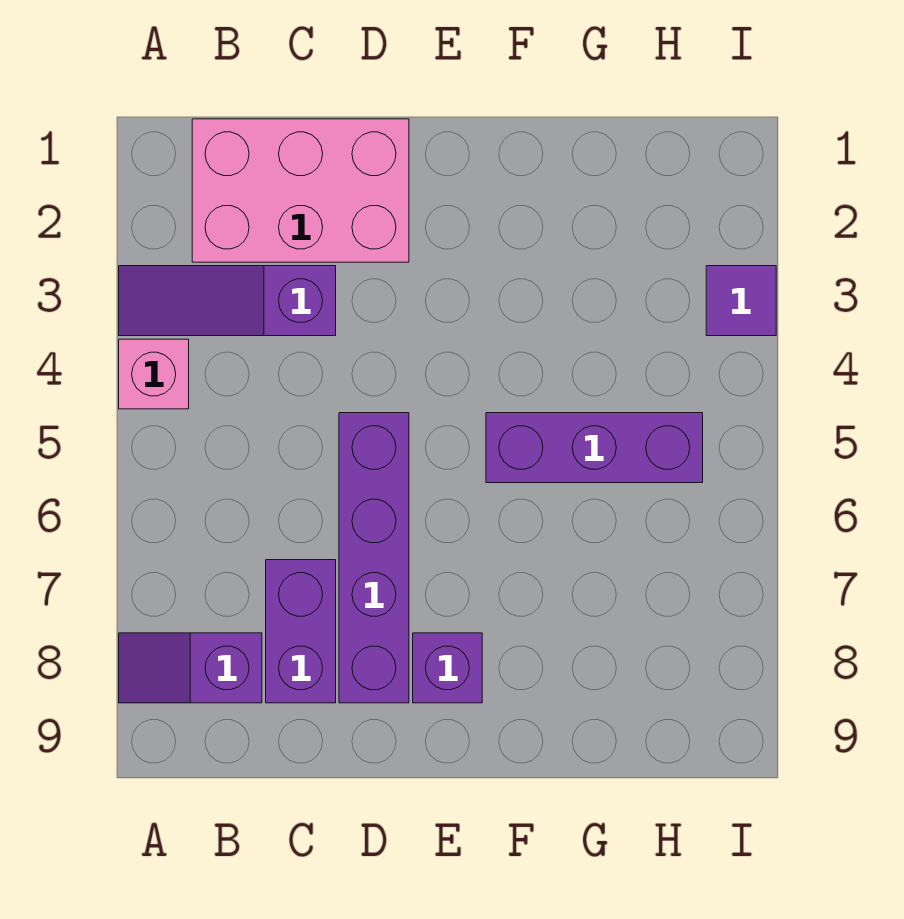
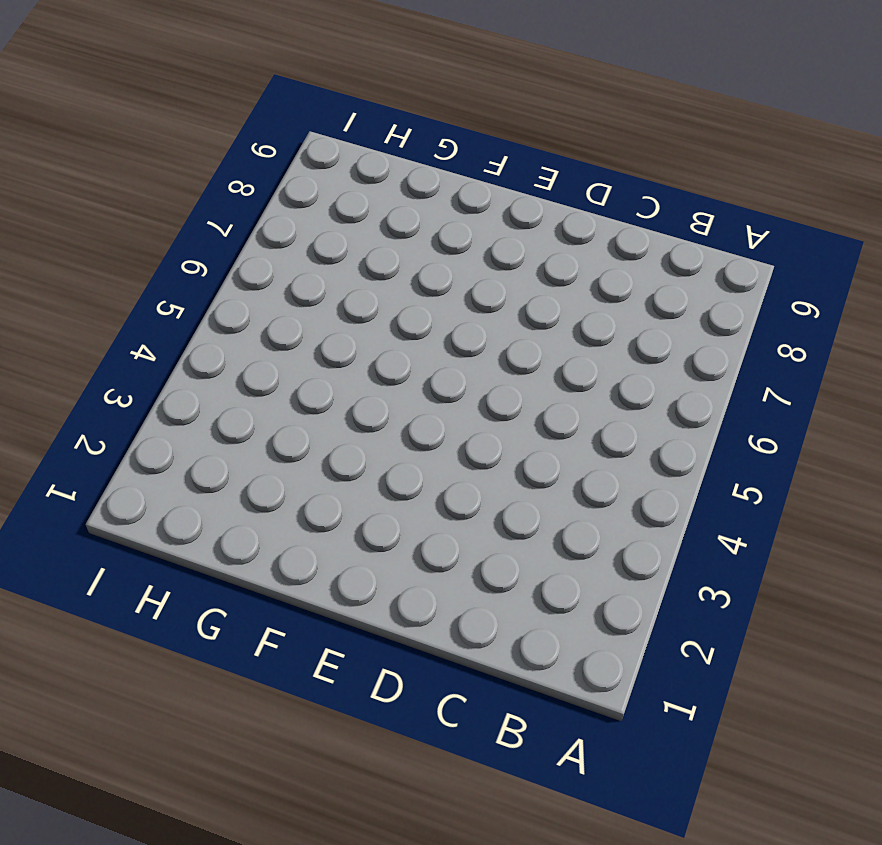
none -> purple slope A3:C3 level 1 top C
none -> pink brick A4 level 1

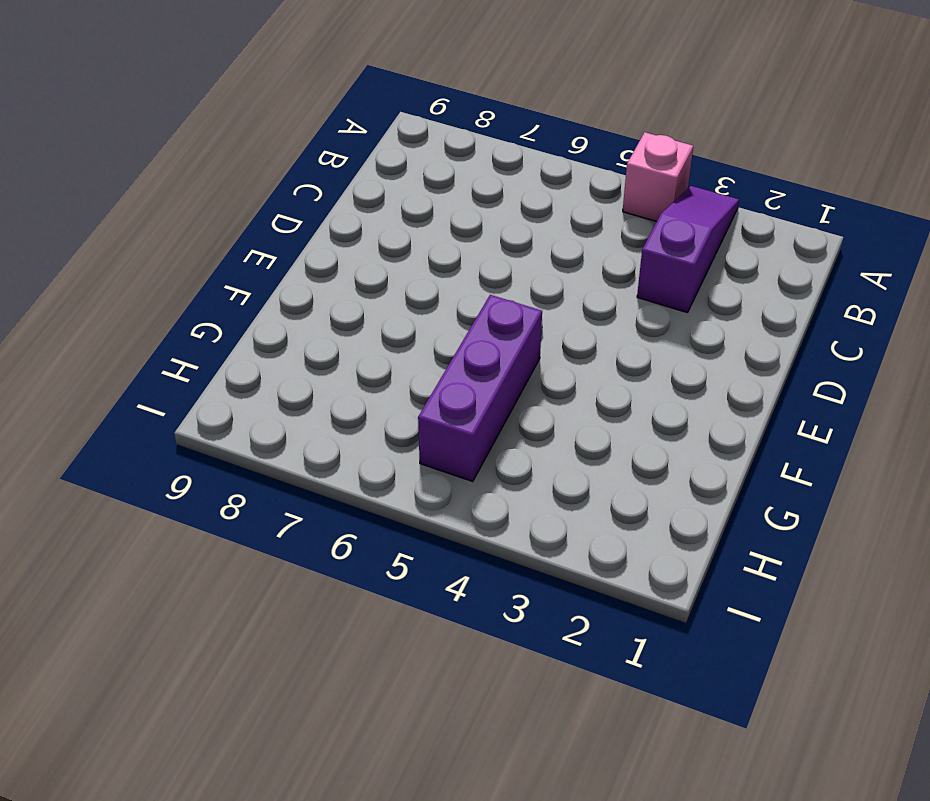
none -> purple slope A8:B8 level 1 top B
none -> pink brick B1:D2 level 1

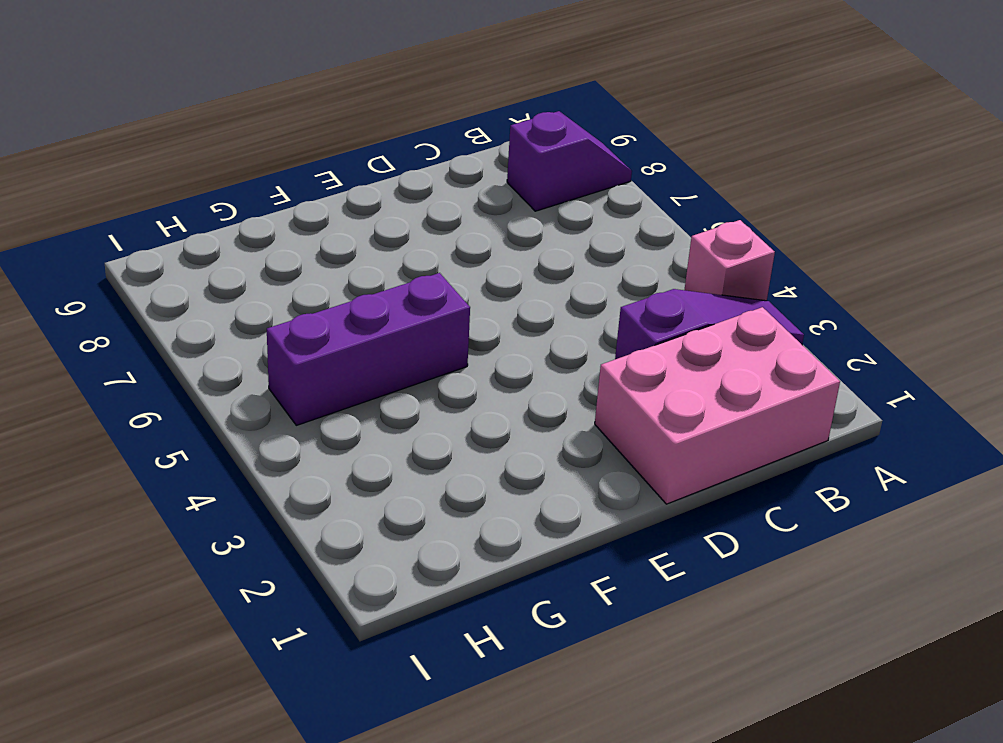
none -> purple brick C7:C8 level 1
none -> purple brick D5:D8 level 1

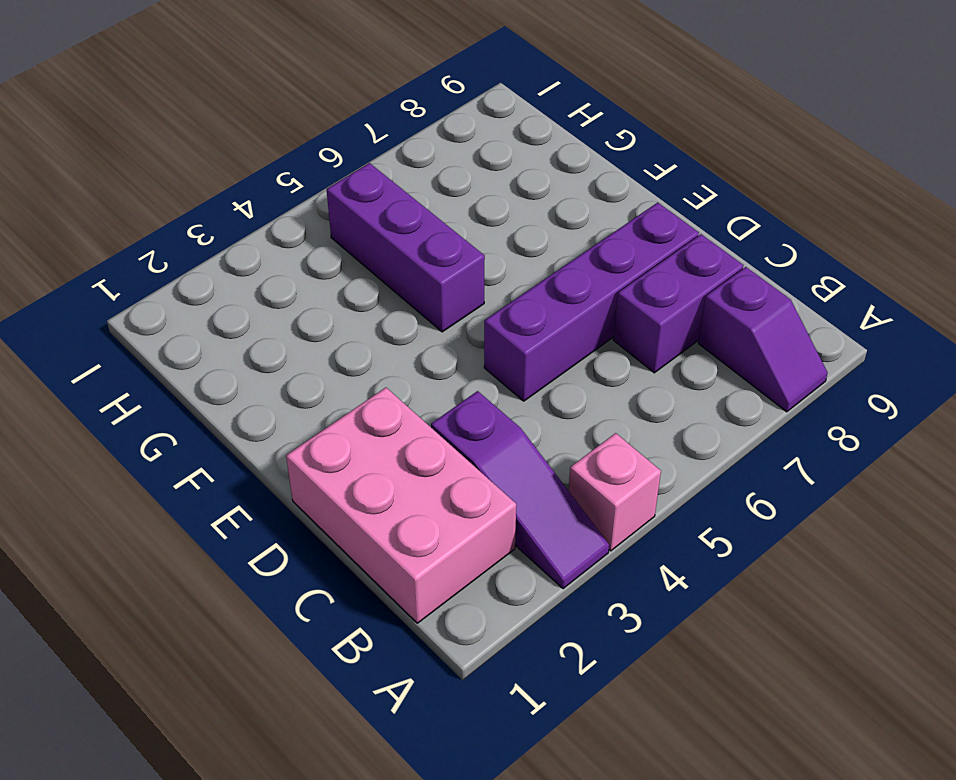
none -> purple brick E8 level 1
none -> purple tile I3 level 1

